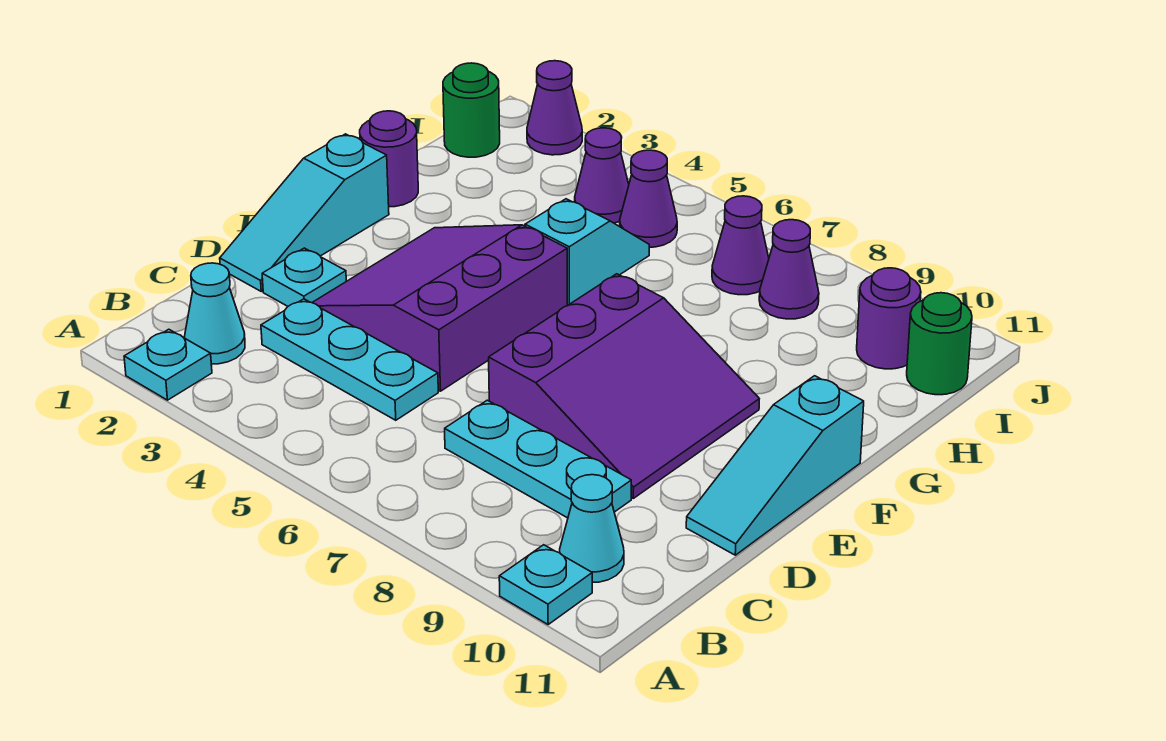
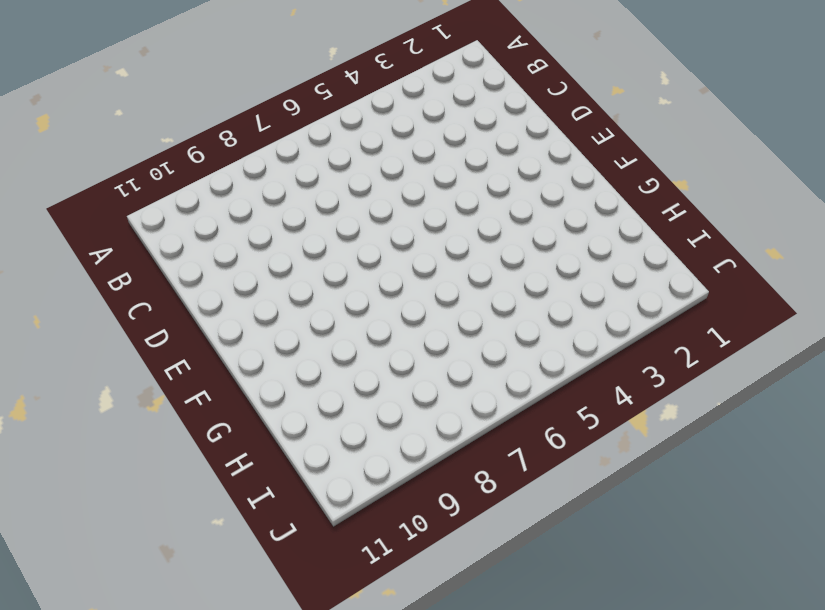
none -> cyan plate A2 level 1
none -> cyan plate A10 level 1
none -> cyan cone B2 level 1

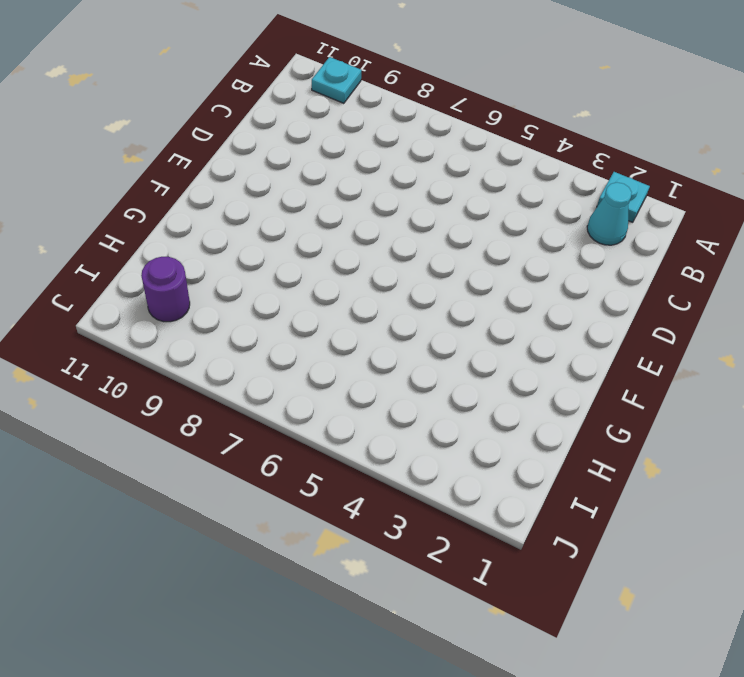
none -> cyan cone B10 level 1
none -> cyan plate C3:C5 level 1
none -> cyan plate C7:C9 level 1

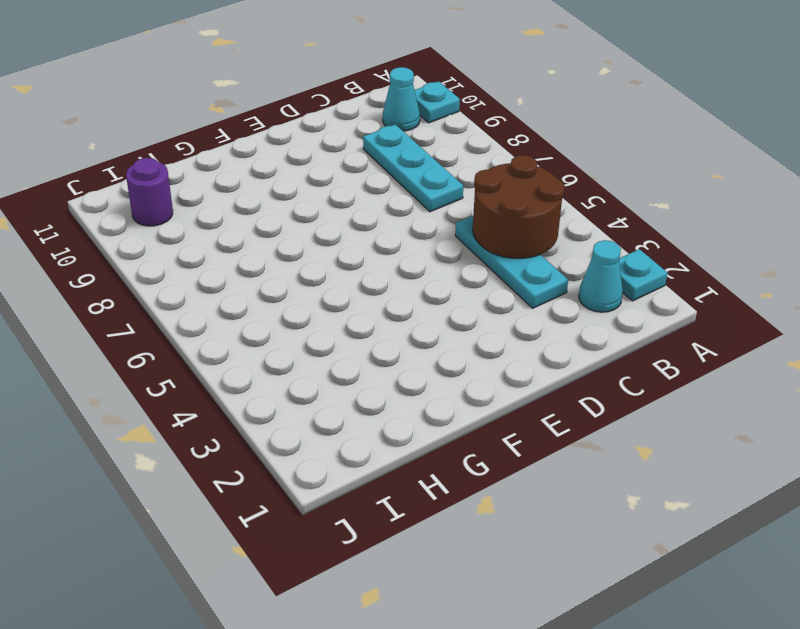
brown round brick B4:C5 level 2 -> none
none -> cyan slope D1:F1 level 1 top F
none -> cyan plate D2 level 1
none -> purple slope D3:F5 level 1 top 5

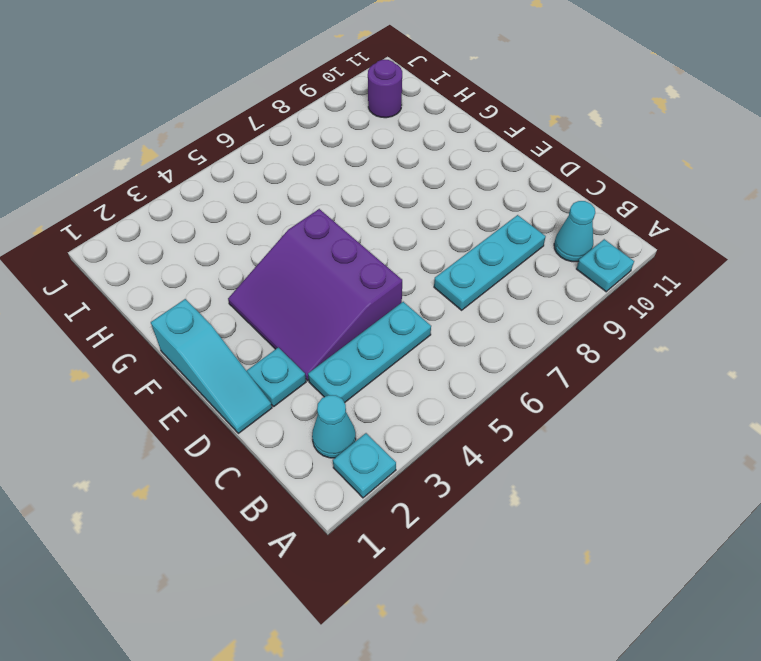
none -> purple slope D7:F9 level 1 top 7
none -> cyan slope D11:F11 level 1 top F
none -> purple round brick G1 level 1

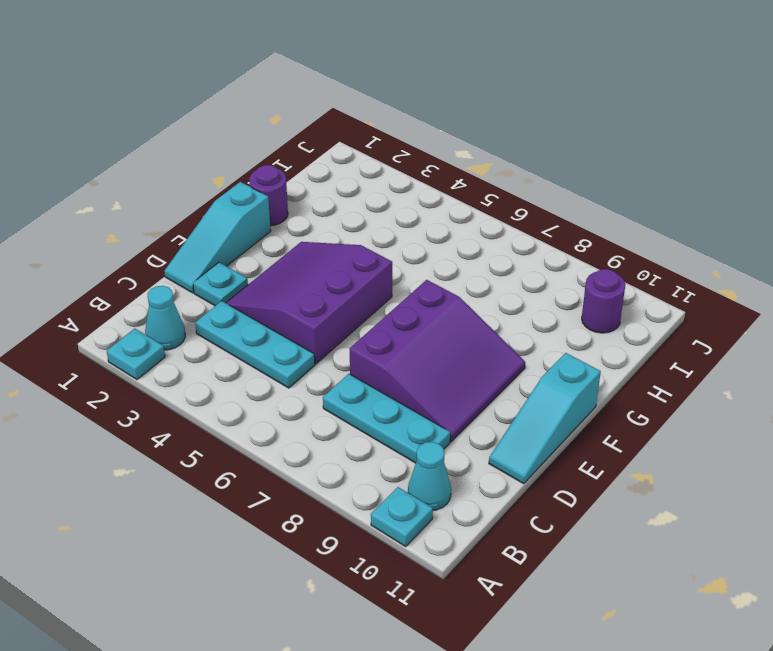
none -> cyan slope G5:H5 level 1 top G
none -> green round brick I1 level 1
none -> purple cone I4 level 1

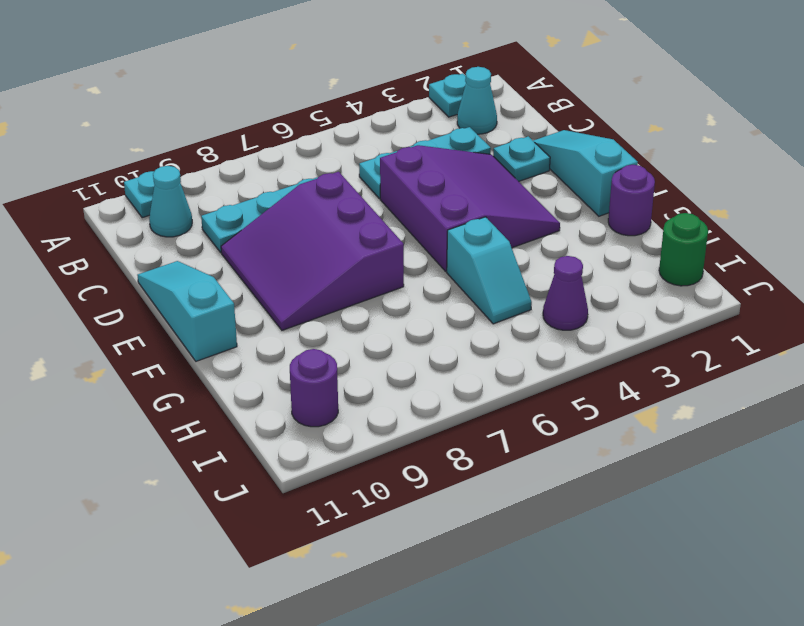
none -> purple cone I5 level 1
none -> purple cone I7 level 1
none -> purple cone I8 level 1

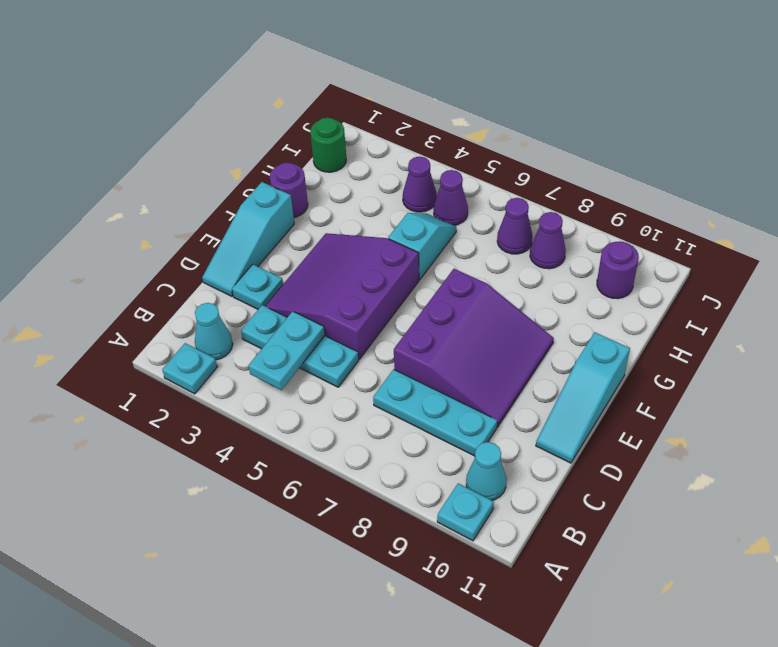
cyan plate B4:C4 level 2 -> none
none -> green round brick I11 level 1
none -> purple cone J2 level 1

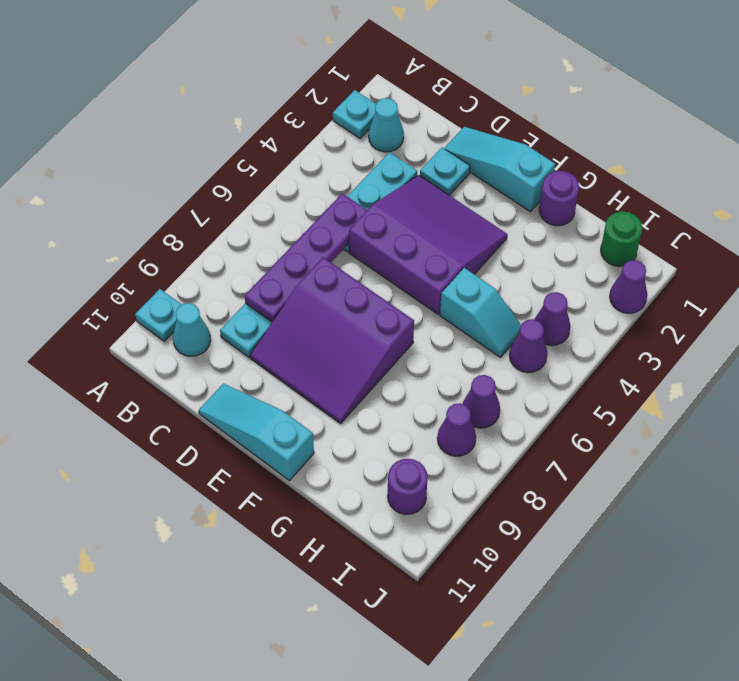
purple plate C5:C8 level 2 -> none
none -> green round brick I11 level 1

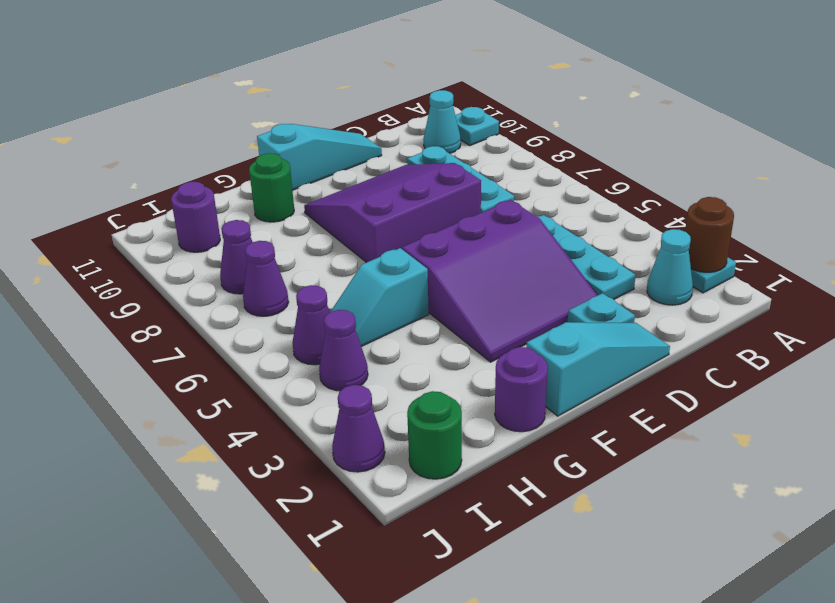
brown round brick A2 level 2 -> none
green round brick G10 level 1 -> green round brick I11 level 1

